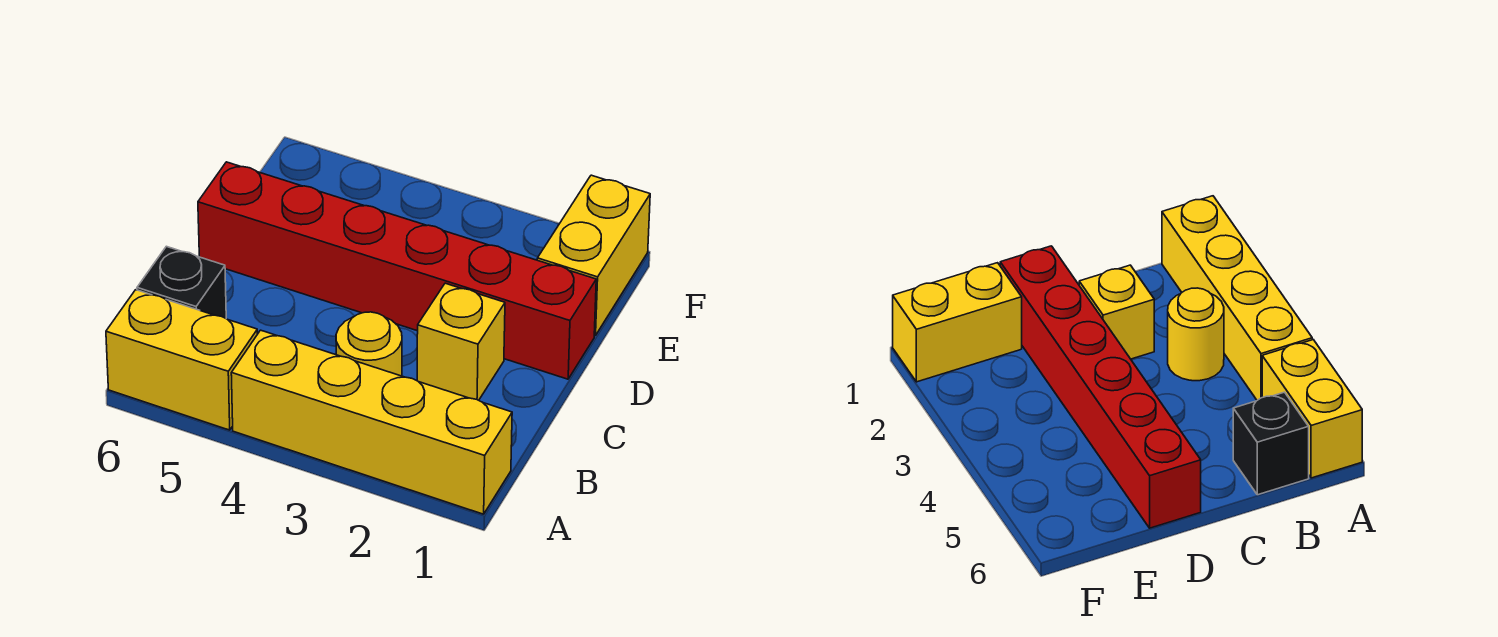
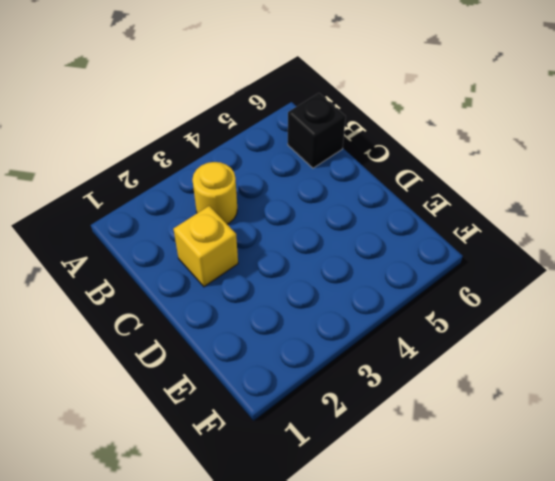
none -> yellow brick A1:A4 level 1
none -> yellow brick A5:A6 level 1

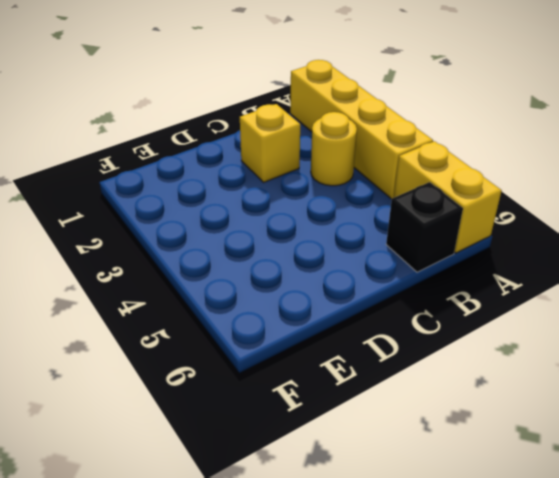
none -> red brick D1:D6 level 1
none -> yellow brick E1:F1 level 1

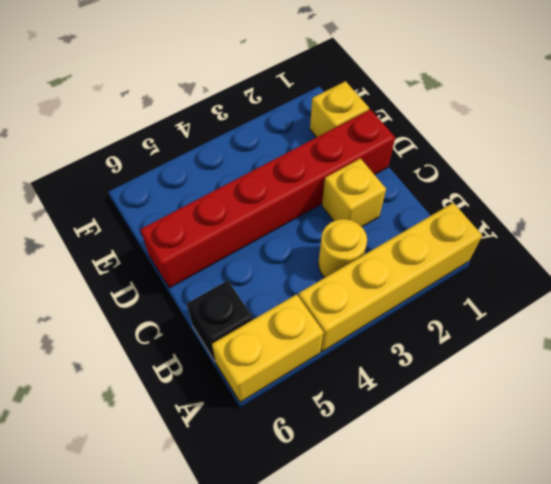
yellow brick E1 level 1 -> yellow brick E1:F1 level 1

